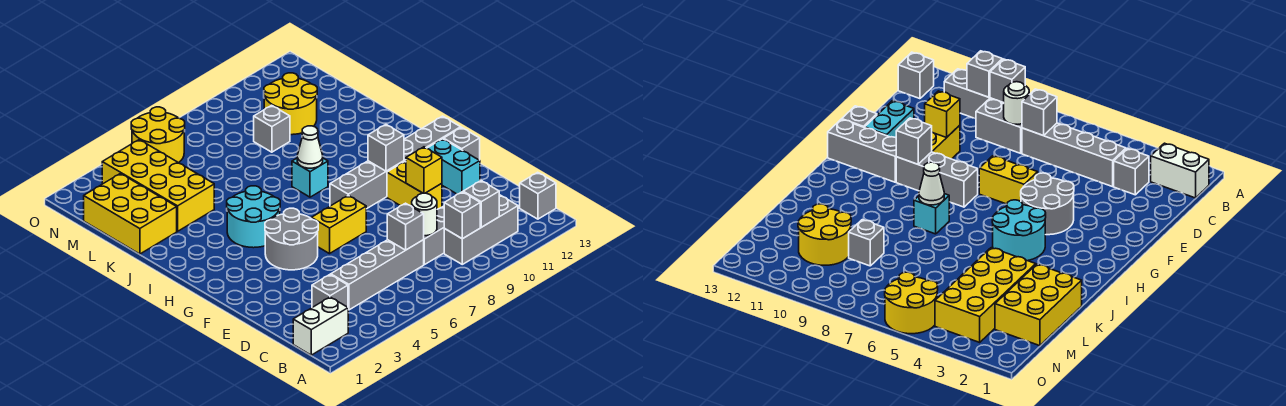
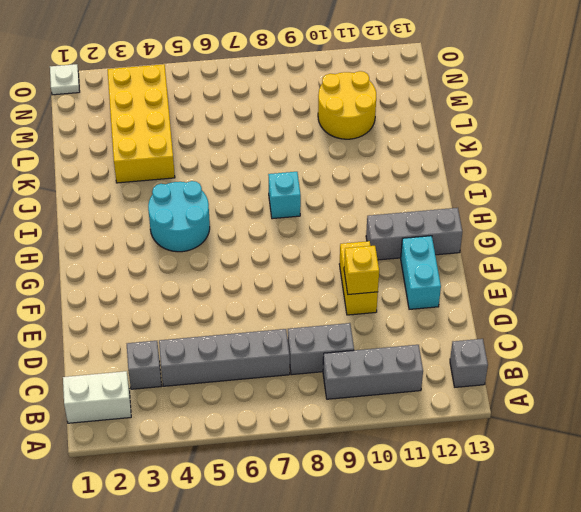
white plate O1 level 1 -> none
none -> grey round brick F4:G5 level 1
none -> yellow brick F6:F7 level 1
none -> grey brick F13 level 1

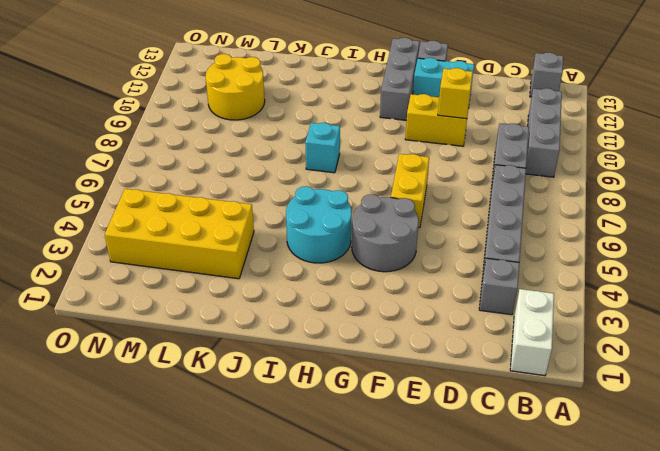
none -> grey brick G8:G10 level 1
none -> yellow brick K1:M2 level 1
none -> grey brick L9 level 1

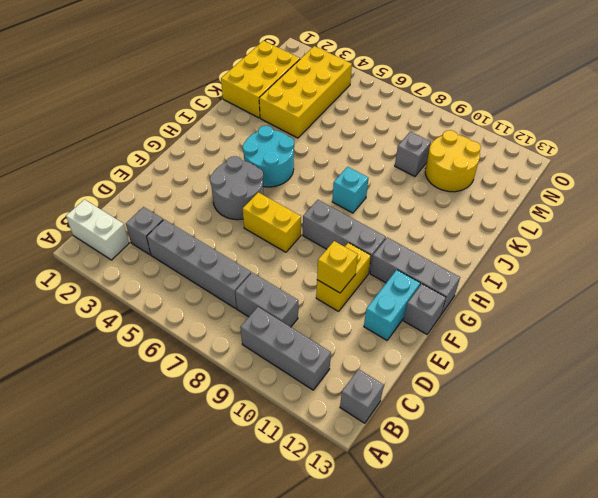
none -> yellow round brick N5:O6 level 1
none -> grey brick B9 level 2
none -> grey brick B10 level 2

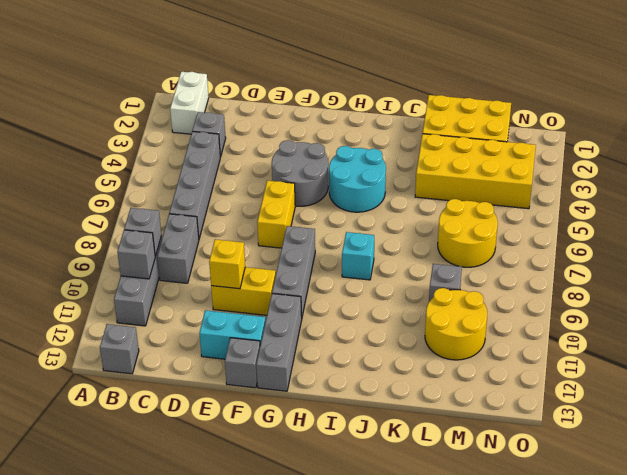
yellow round brick L6:M7 level 1 -> yellow round brick N5:O6 level 1
none -> grey brick C7 level 2
none -> white round brick C8 level 2
none -> grey brick G10 level 2

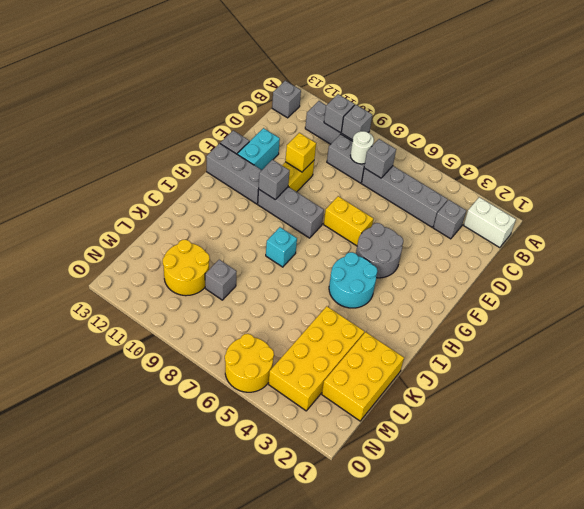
none -> white cone I8 level 2

